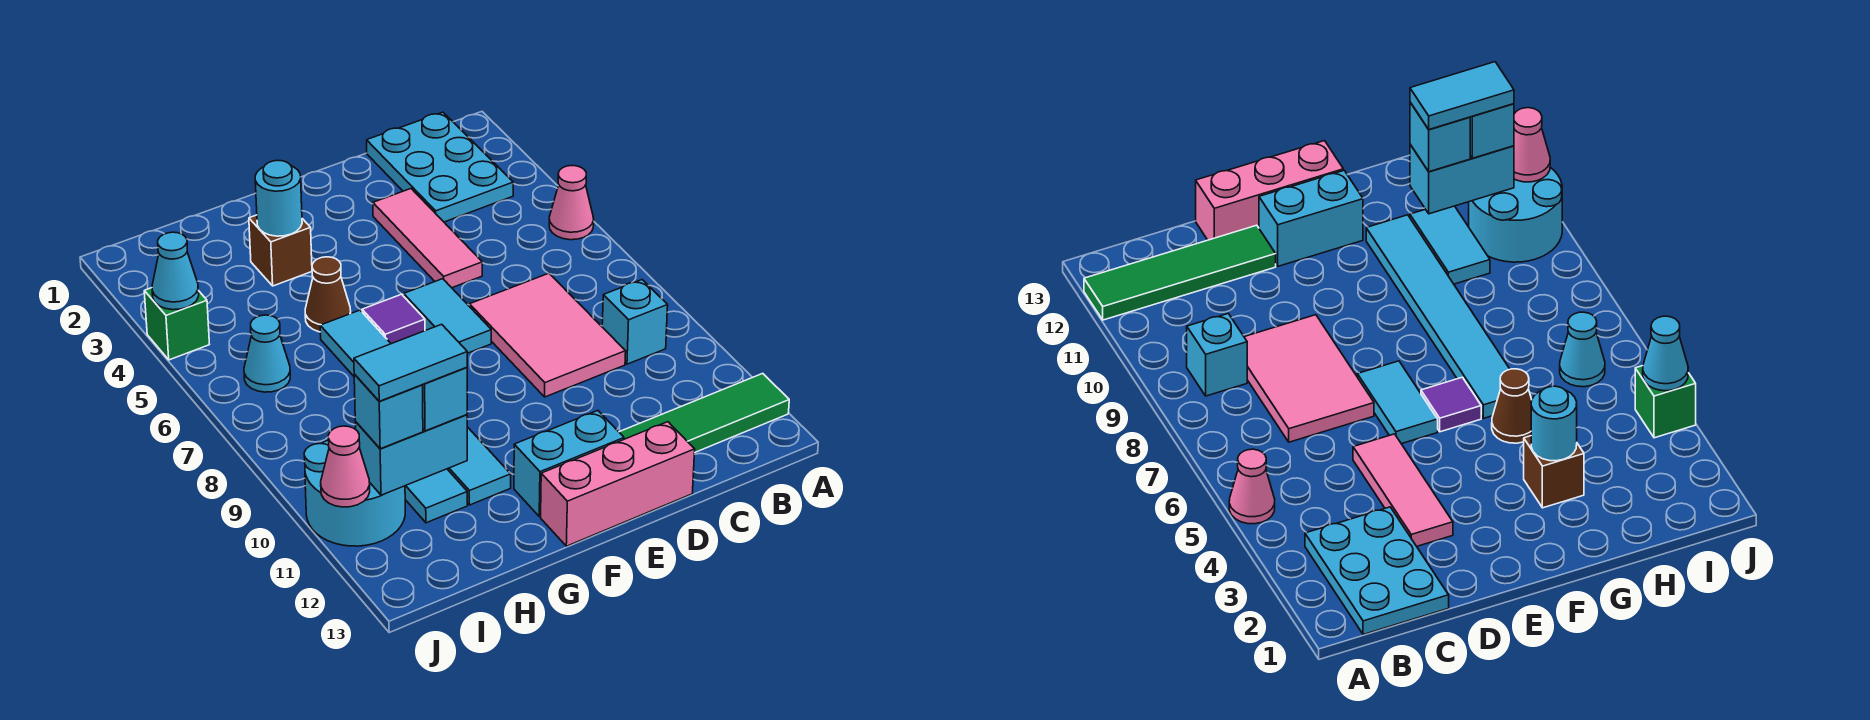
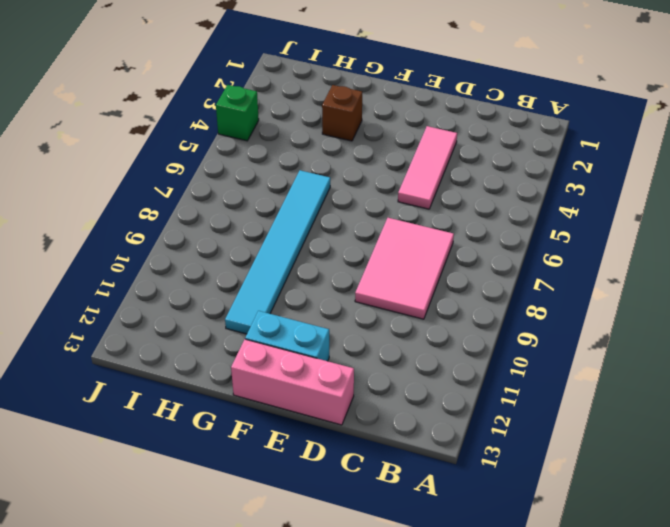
none -> pink cone A5 level 1
none -> green tile A12:D12 level 1
none -> cyan plate B1:C3 level 1

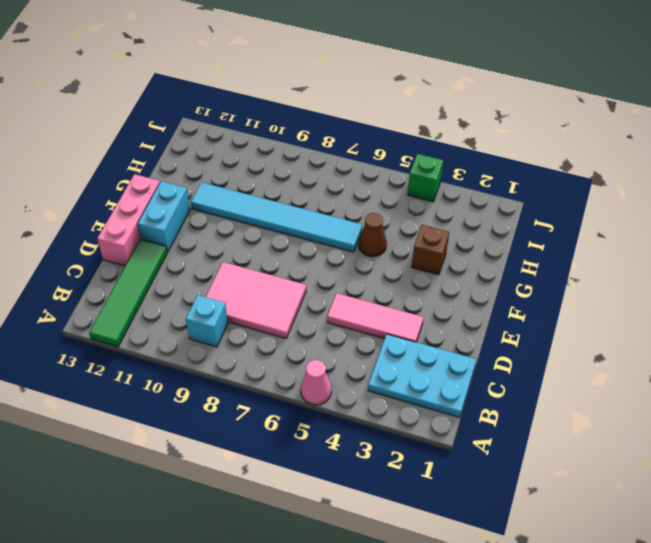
none -> cyan tile E6:E7 level 1
none -> purple tile F6 level 1
none -> cyan tile H10:H11 level 1

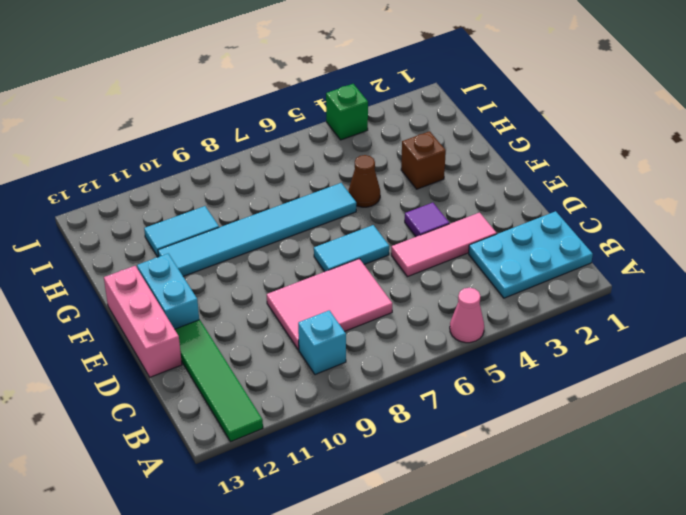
purple tile E4 level 1 -> purple tile F6 level 1
none -> cyan cone I6 level 1
none -> cyan round brick I10:J11 level 1
none -> cyan round brick G3 level 2

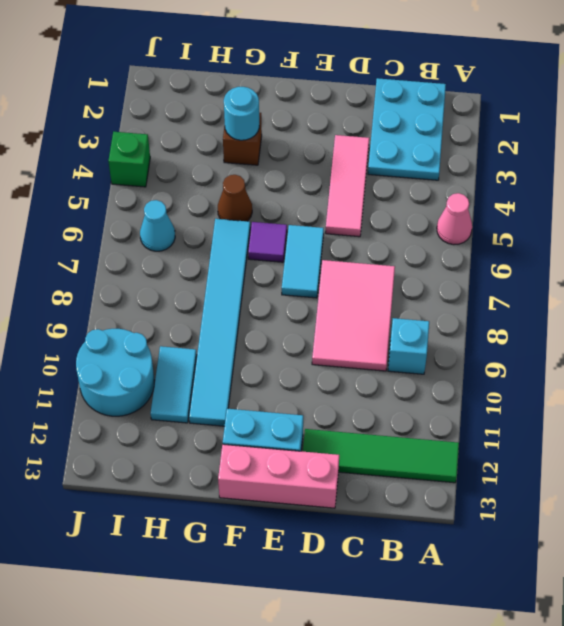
none -> cyan brick H11:I11 level 2
none -> cyan cone J4 level 2
none -> pink cone J11 level 2

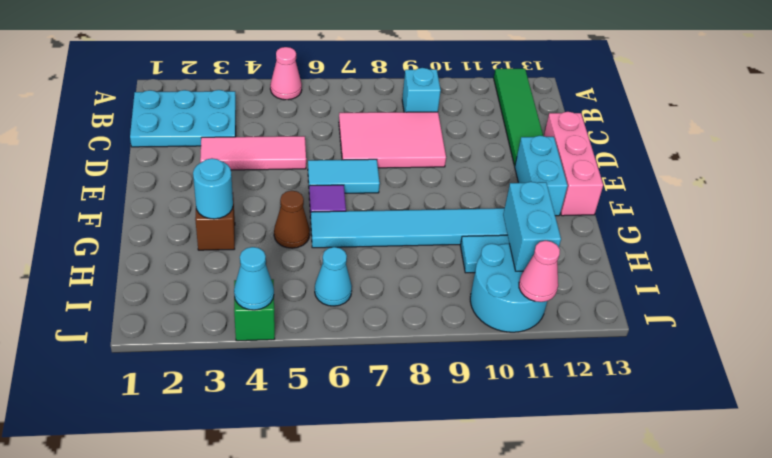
none -> cyan brick H11 level 3
none -> cyan brick I11 level 3
none -> cyan tile H11:I11 level 4

